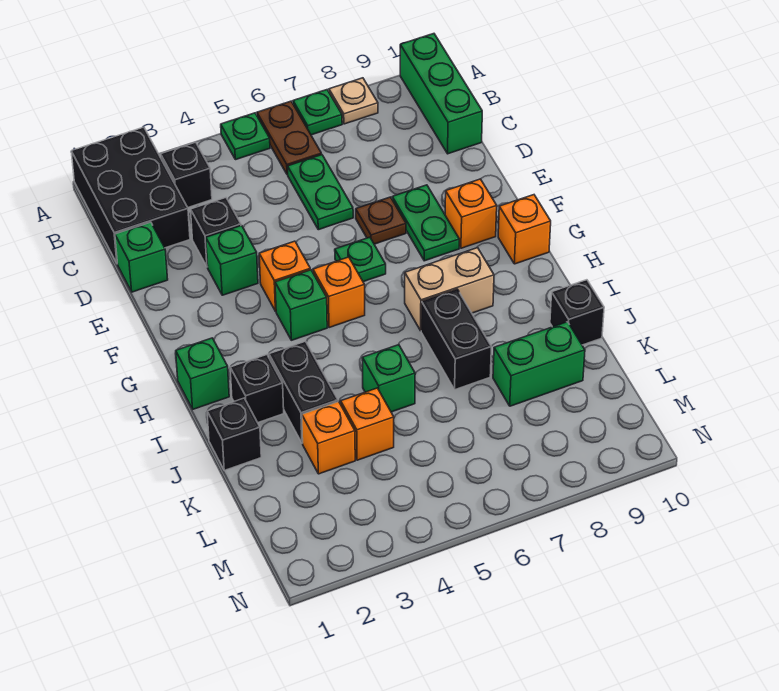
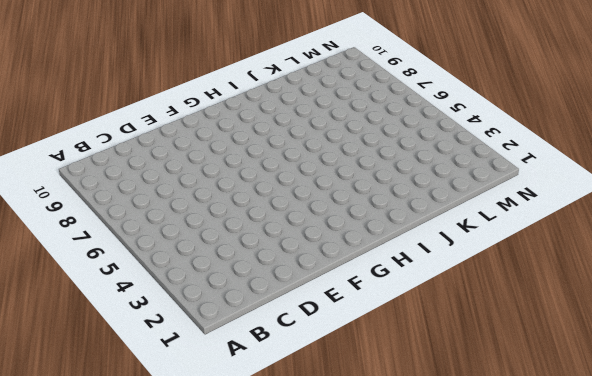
none -> black brick A1:C2 level 1
none -> green plate A5 level 1
none -> brown plate A6:B6 level 1
none -> green plate A7 level 1

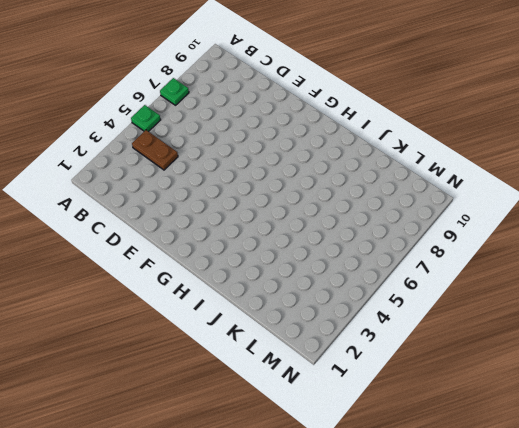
brown plate B4:C4 level 1 -> brown plate A6:B6 level 1
none -> black brick A1:C2 level 1
none -> tan plate A8 level 1
none -> green brick A10:C10 level 1
none -> black brick B3 level 1

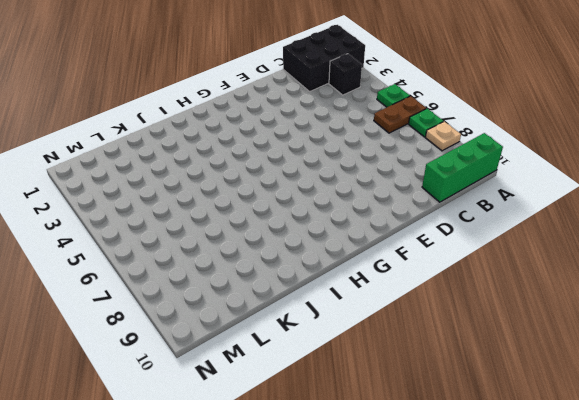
none -> green plate C6:D6 level 1
none -> green brick D1 level 1
none -> black brick D3 level 1
none -> green brick E3 level 1

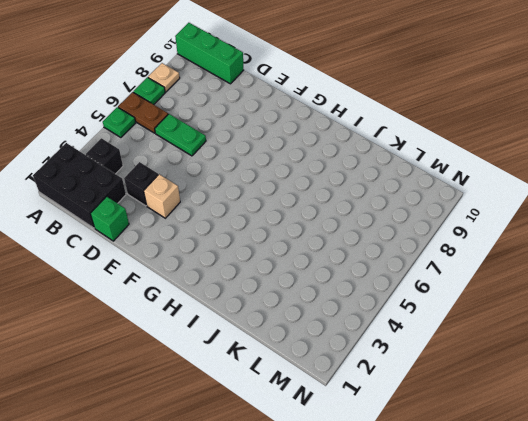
tan brick E3 level 1 -> green brick E3 level 1
none -> brown plate E7 level 1
none -> green plate E8:F8 level 1
none -> orange brick F4 level 1
none -> green plate F6 level 1

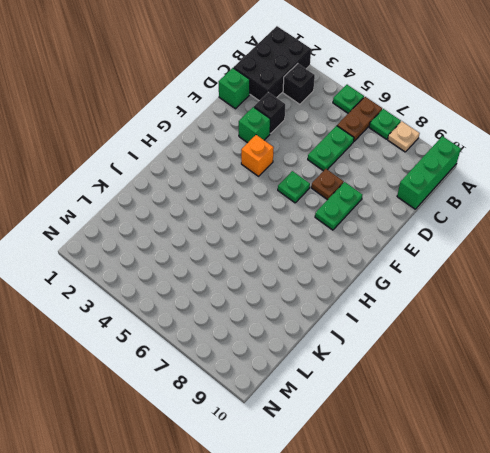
none -> orange brick F9 level 1
none -> green brick G4 level 1
none -> orange brick G5 level 1
none -> orange brick G10 level 1

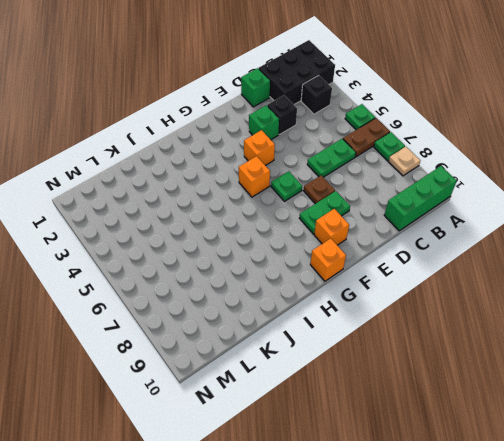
none -> green brick G4 level 1
none -> green brick H1 level 1
none -> tan brick H7:H8 level 1
none -> black brick I2 level 1

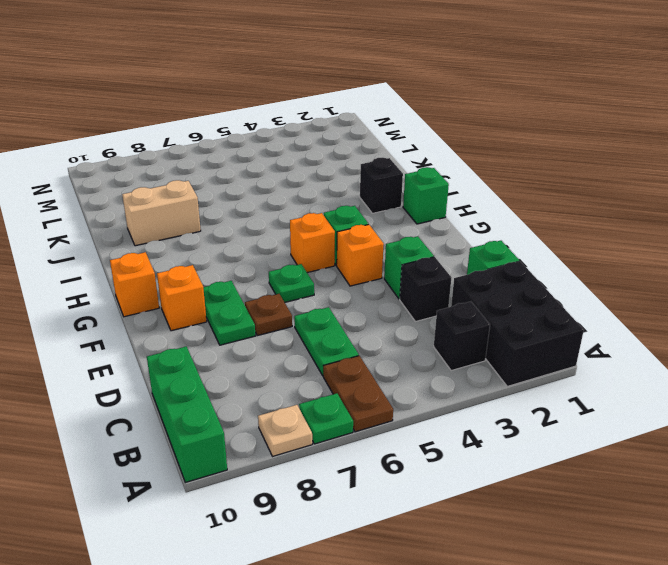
tan brick J8:J9 level 1 -> tan brick H7:H8 level 1
none -> green plate A5 level 1
none -> black brick I3:J3 level 1
none -> black brick I7:J7 level 1
none -> black brick J1 level 1

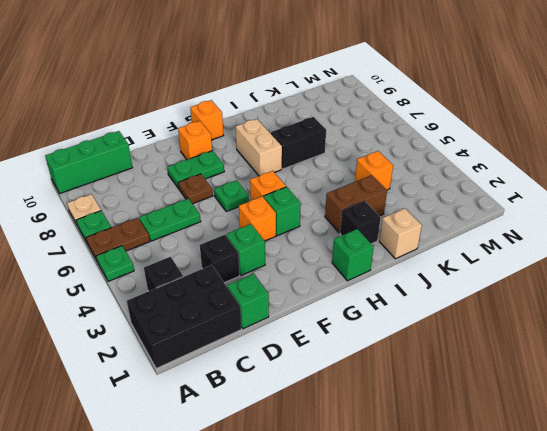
brown brick I3:J3 level 1 -> black brick I3:J3 level 1
tan brick J1 level 1 -> black brick J1 level 1
none -> green brick J5 level 1
none -> black brick J10 level 1
none -> orange brick K3 level 1
none -> green brick K8:K9 level 1

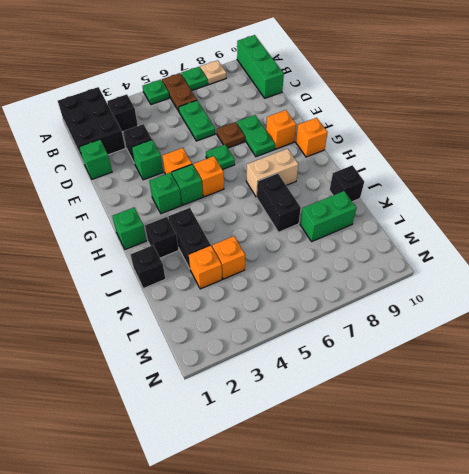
green brick G3 level 1 -> green brick J5 level 1

